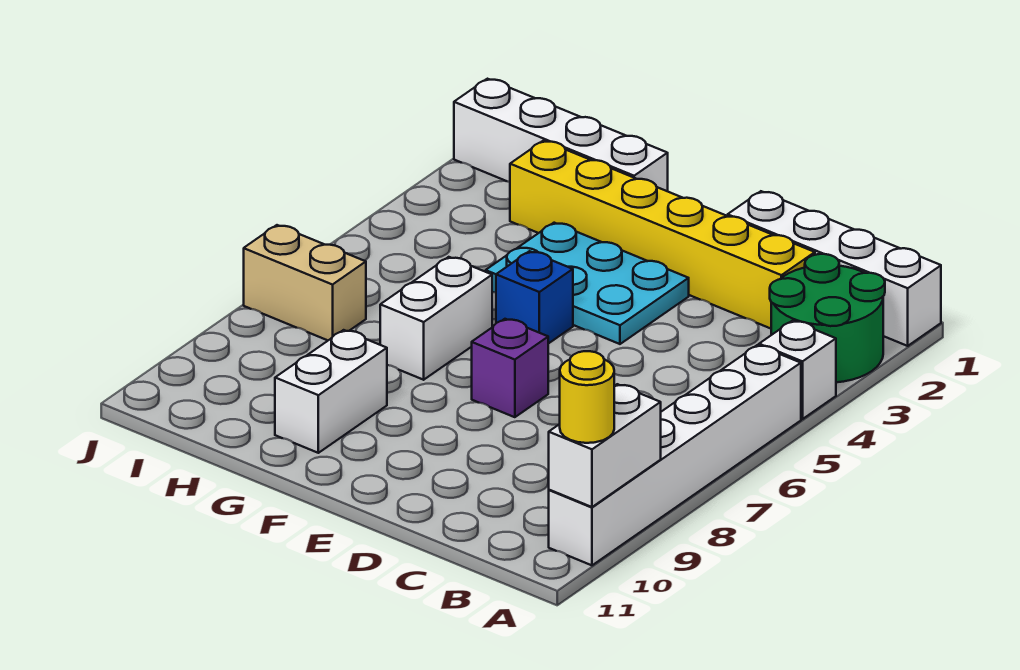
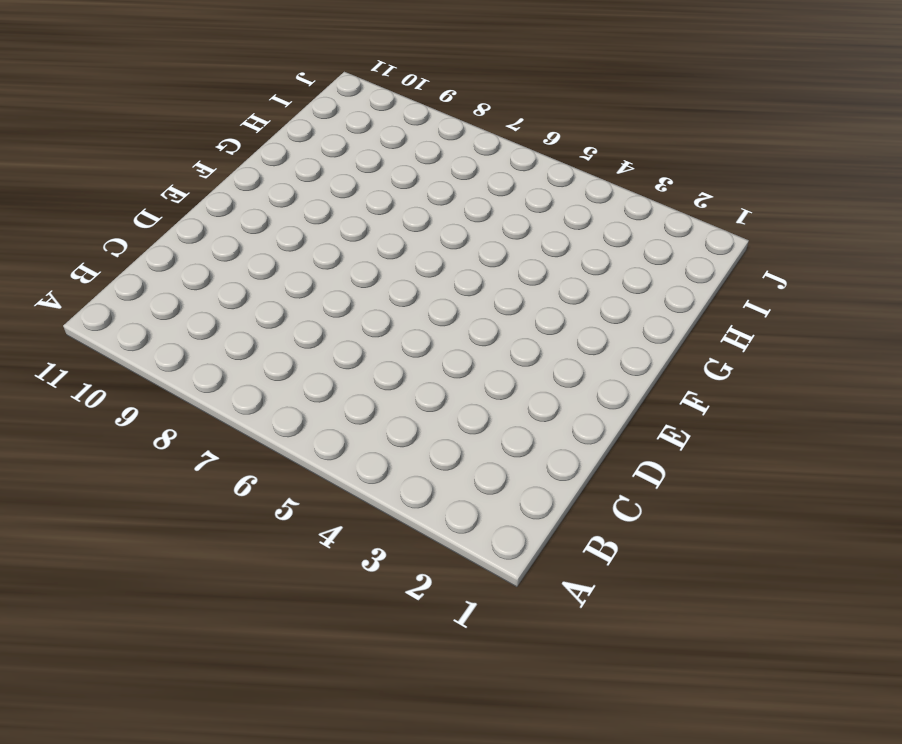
none -> white brick A1:D1 level 1
none -> green round brick A2:B3 level 1
none -> white brick A4 level 1

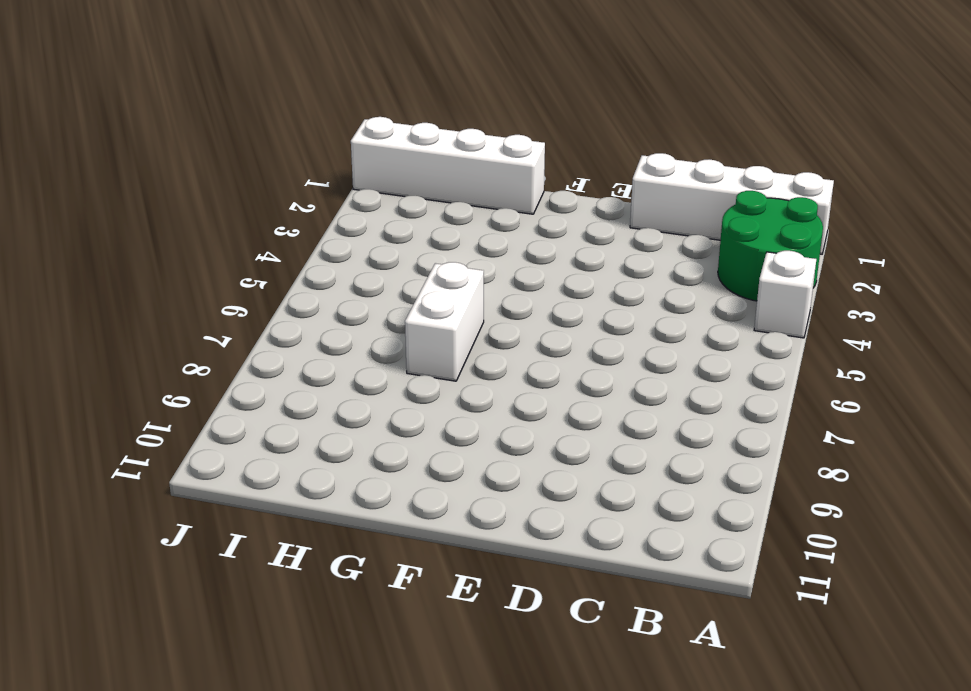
none -> white brick A5:A10 level 1
none -> yellow brick C2:H2 level 1
none -> cyan plate E3:G4 level 1

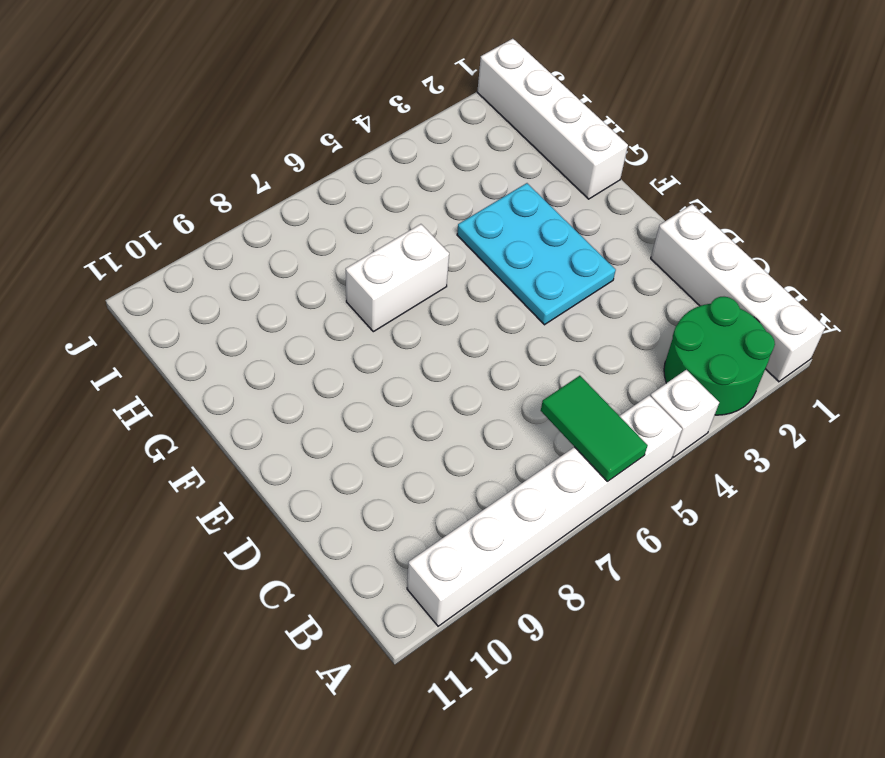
green tile A6:B6 level 2 -> none
none -> yellow brick C2:H2 level 1
none -> purple brick E7 level 1
none -> blue brick F5 level 1

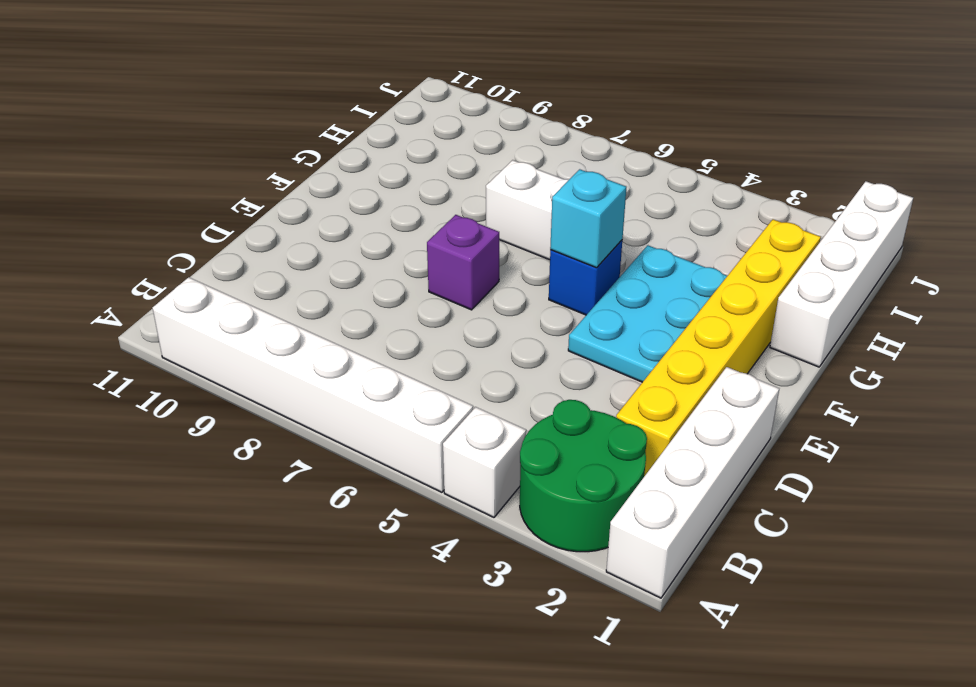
cyan brick F5 level 2 -> none
none -> white brick G9:G10 level 1
none -> tan brick I7:J7 level 1
none -> white brick A9:A10 level 2

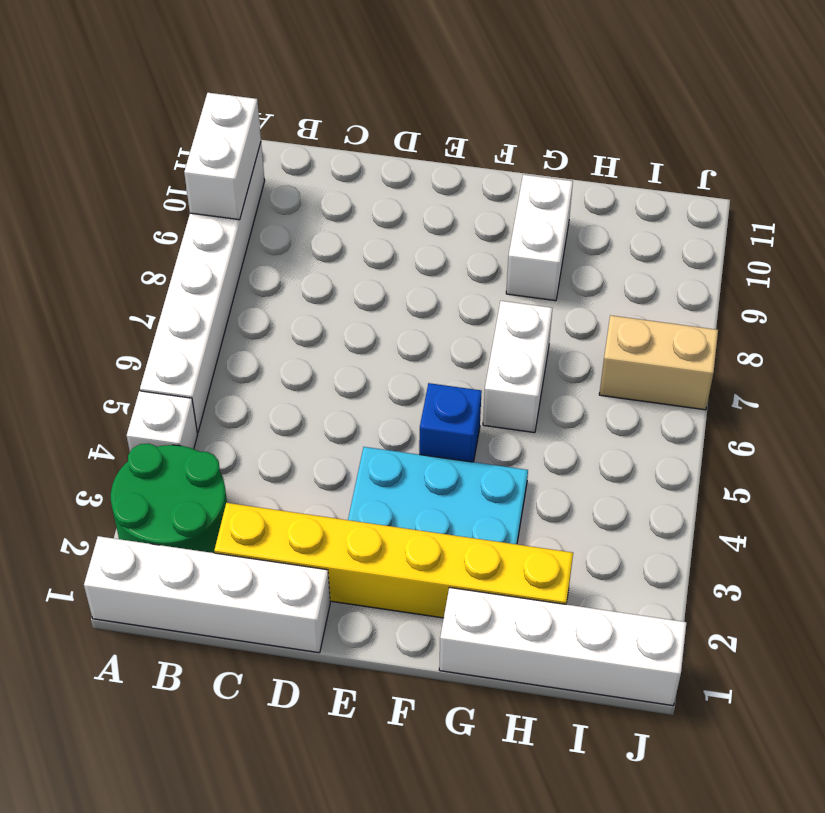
none -> purple brick E7 level 1
none -> yellow round brick A10 level 3

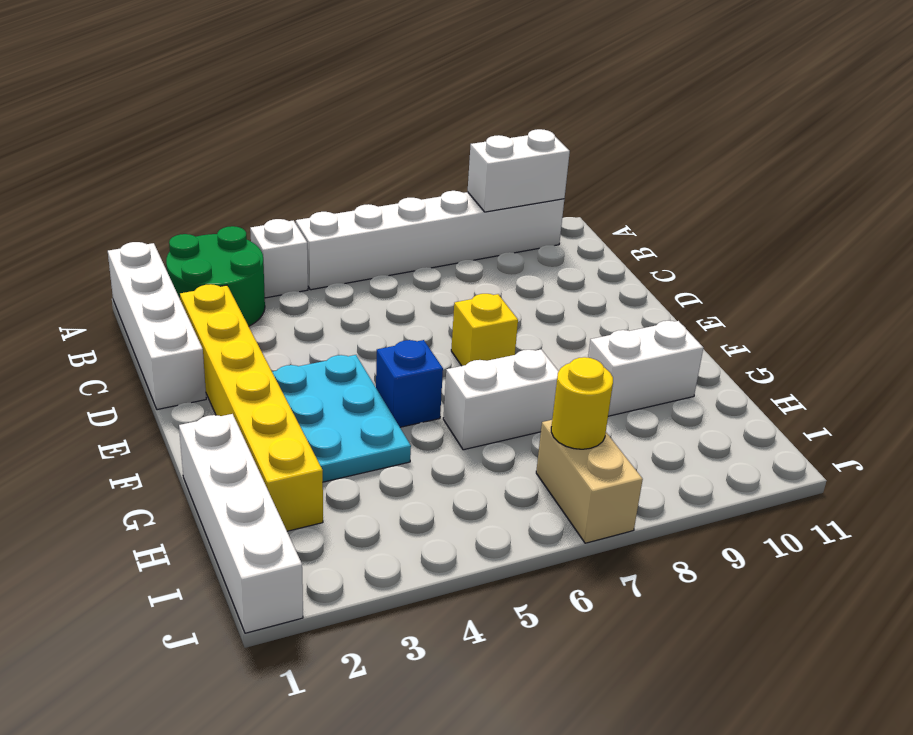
yellow brick E7 level 1 -> purple brick E7 level 1
yellow round brick I7 level 2 -> yellow round brick A10 level 3

